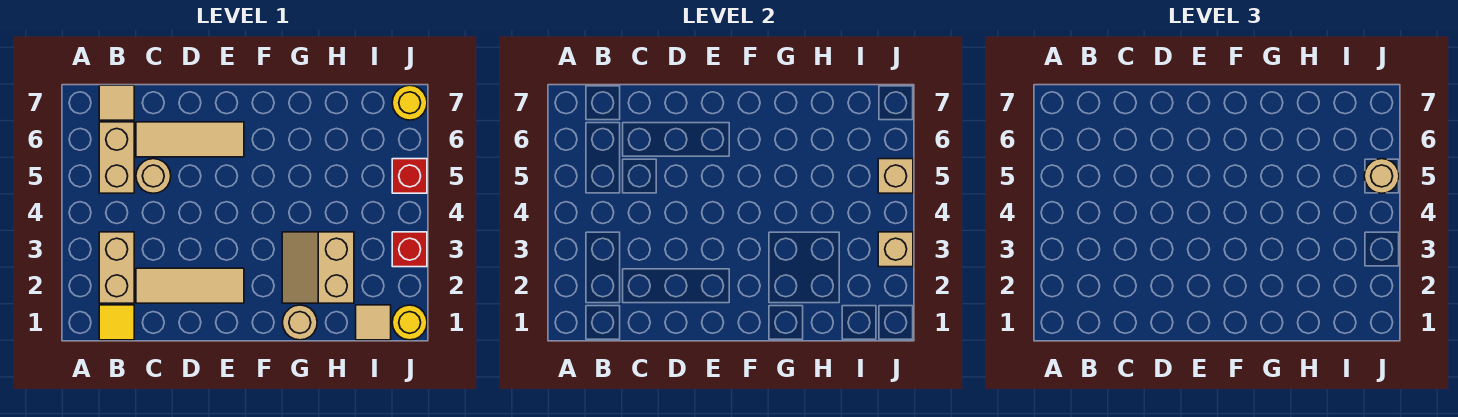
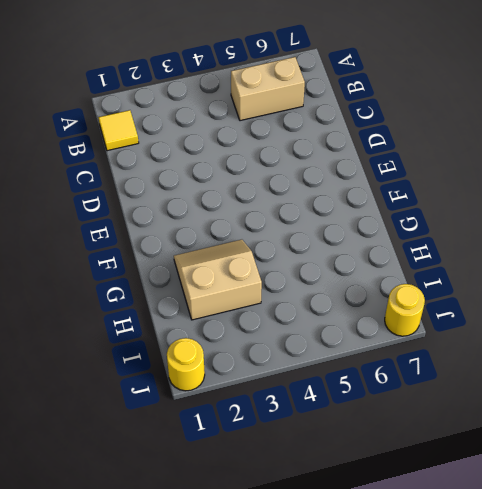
none -> tan brick B2:B3 level 1
none -> tan tile B7 level 1
none -> tan tile C2:E2 level 1

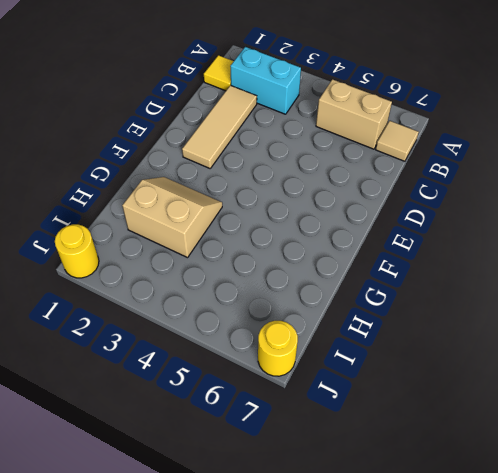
cyan brick B2:B3 level 1 -> tan brick B2:B3 level 1
none -> tan round brick C5 level 1
none -> tan tile C6:E6 level 1
none -> tan round brick G1 level 1

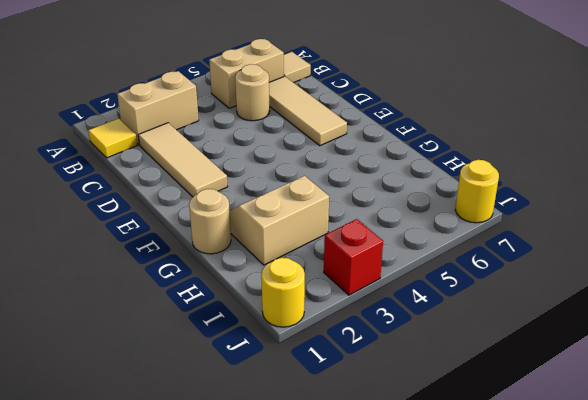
none -> tan tile I1 level 1
none -> red brick J5 level 1
none -> tan brick J3 level 2

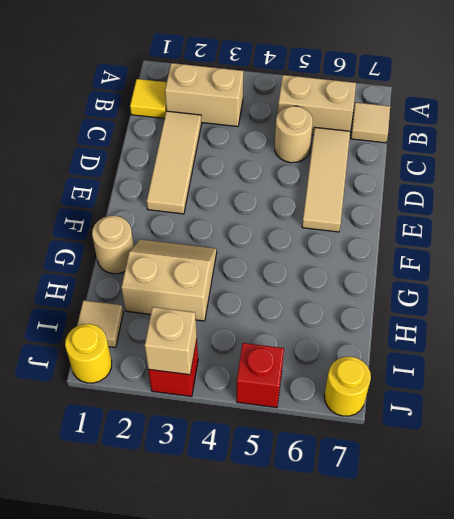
none -> tan brick J5 level 2
none -> tan round brick J5 level 3

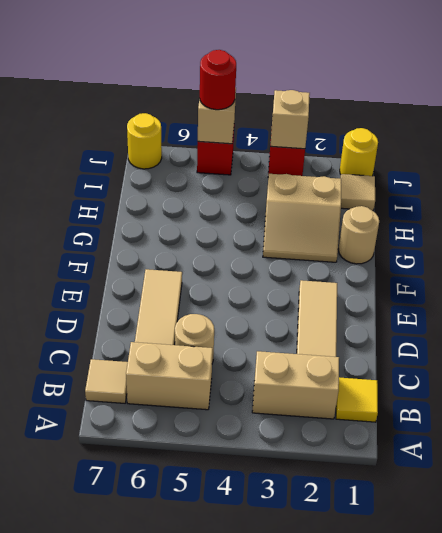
red round brick J5 level 3 -> tan round brick J5 level 3

